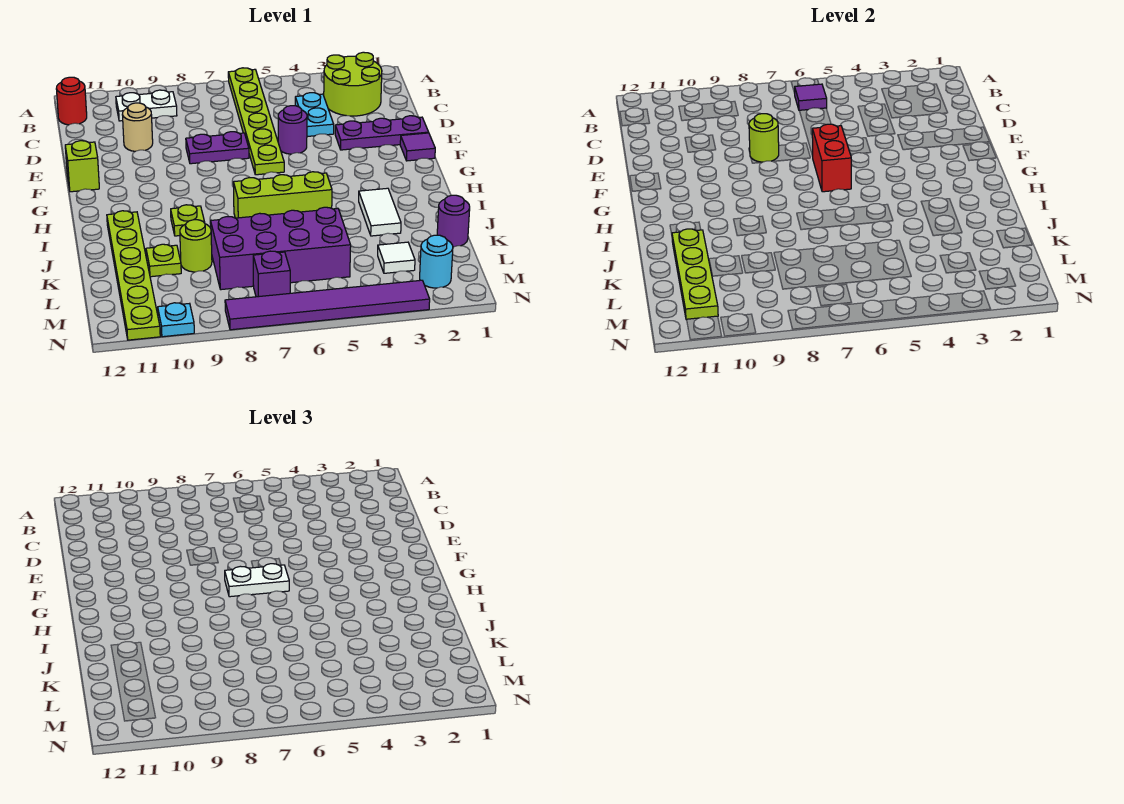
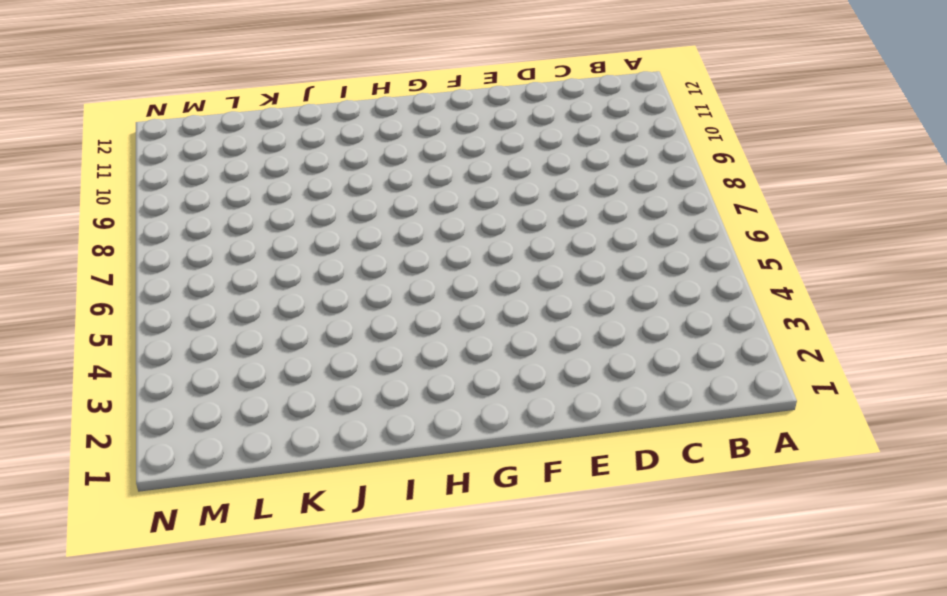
none -> lime plate A6:F6 level 1
none -> lime round brick B2:C3 level 1
none -> white plate B9:B10 level 1

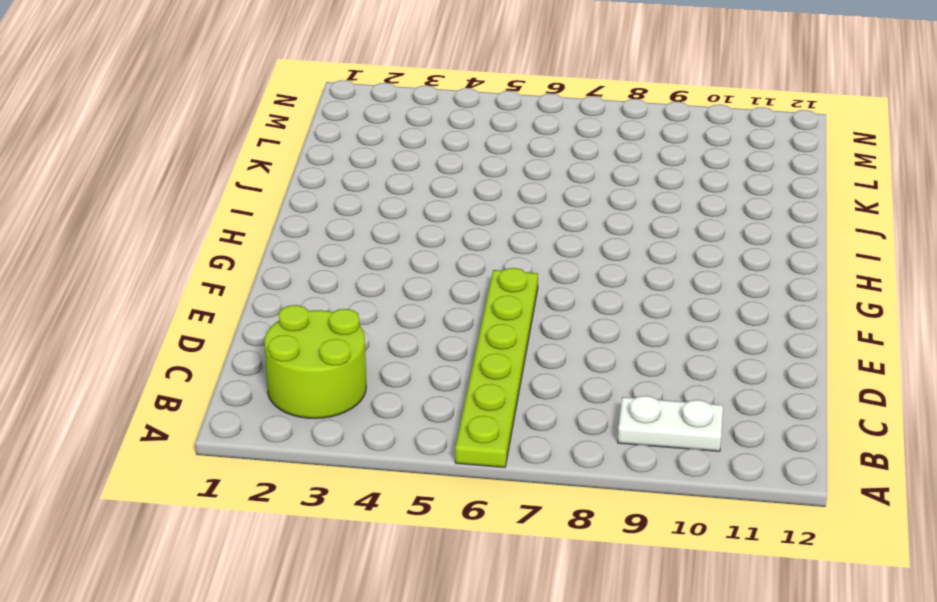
none -> red round brick B12 level 1
none -> cyan plate C4:D4 level 1
none -> tan round brick D10 level 1

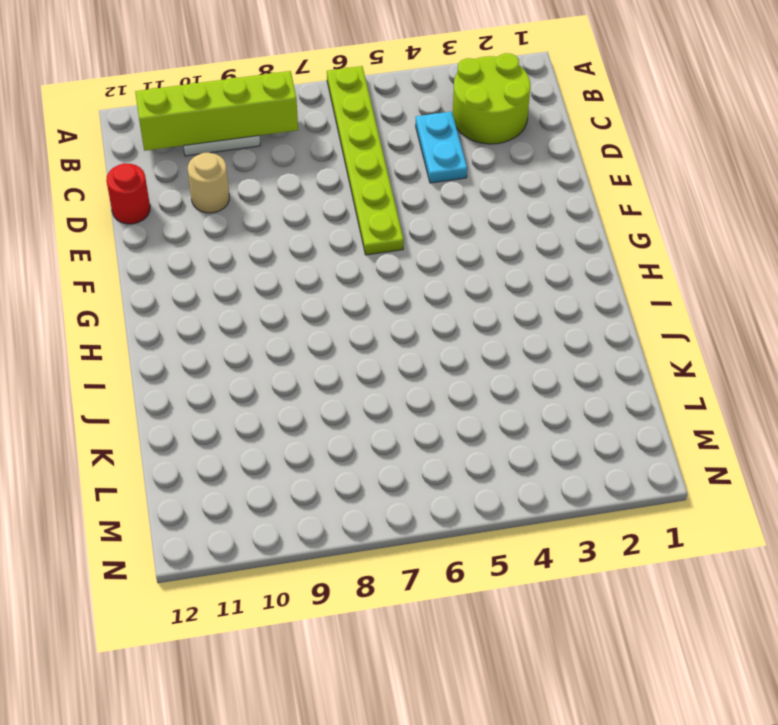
lime brick B8:B11 level 2 -> none
red round brick D12 level 1 -> red round brick B12 level 1
none -> purple plate E1:E3 level 1
none -> purple round brick E5 level 1
none -> purple plate E7:E8 level 1

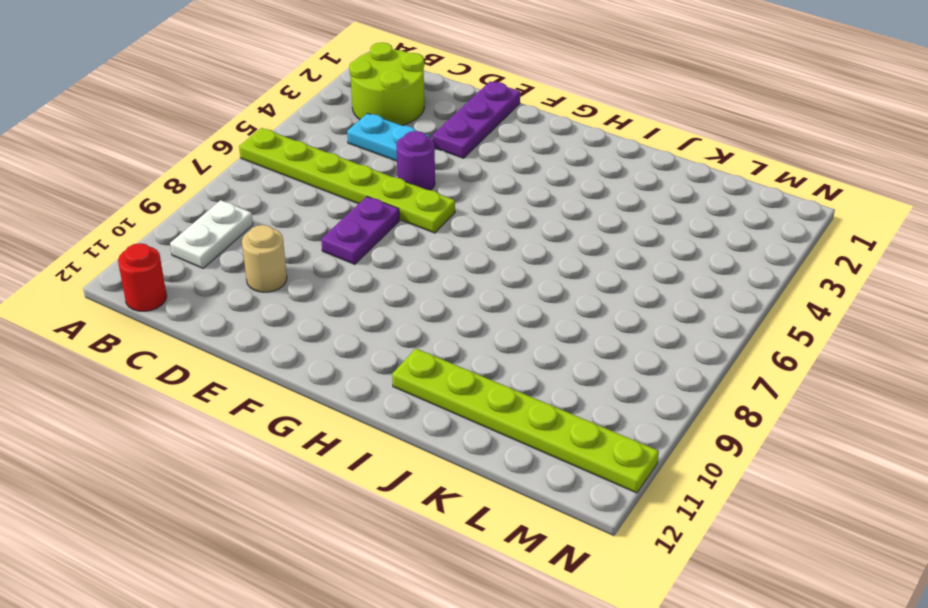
none -> purple tile F1 level 1
none -> lime brick F12 level 1
none -> white tile I3:J3 level 1

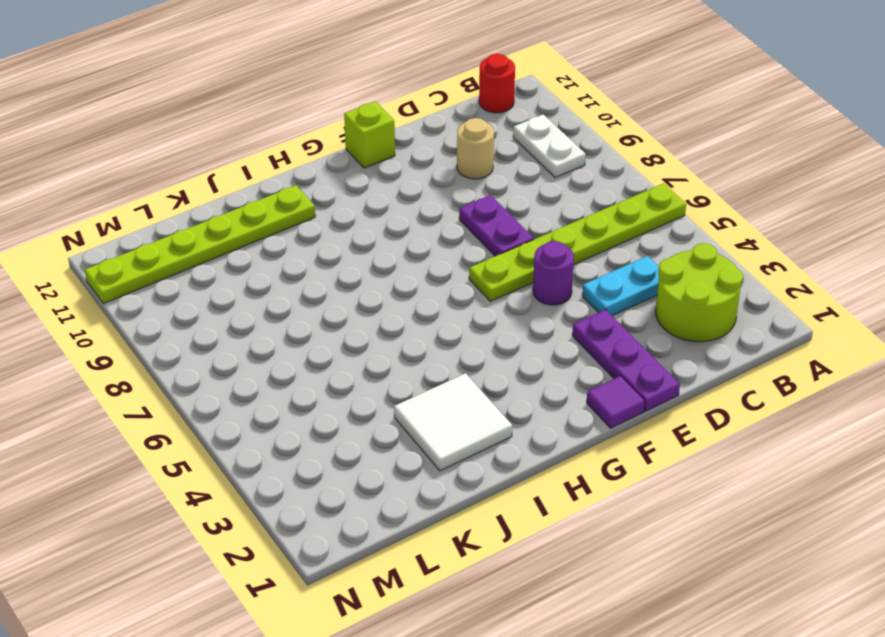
white tile I2:J3 level 1 -> white tile I3:J3 level 1
none -> lime brick I5:I7 level 1
none -> lime plate I9 level 1
none -> purple round brick K1 level 1

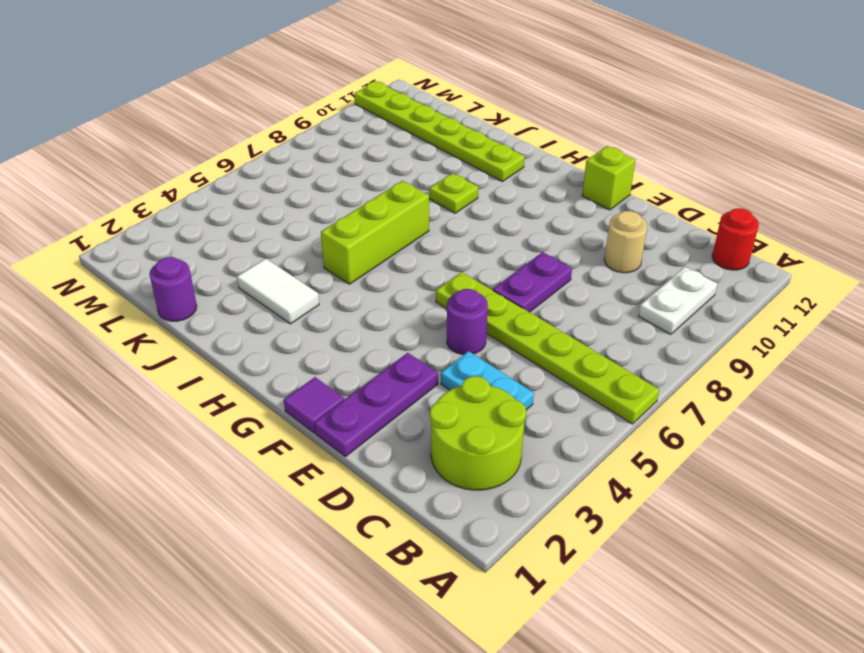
none -> purple brick K5:L8 level 1
none -> lime round brick K9 level 1
none -> lime plate K10 level 1

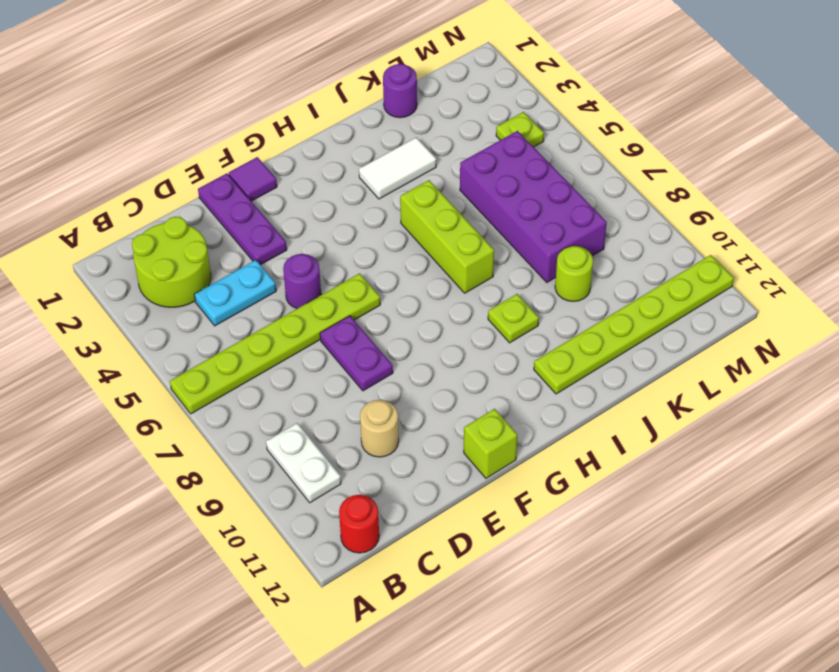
lime plate M4 level 1 -> lime plate K10 level 1
none -> white tile L3 level 1
none -> cyan round brick M2 level 1
none -> purple brick M7 level 1

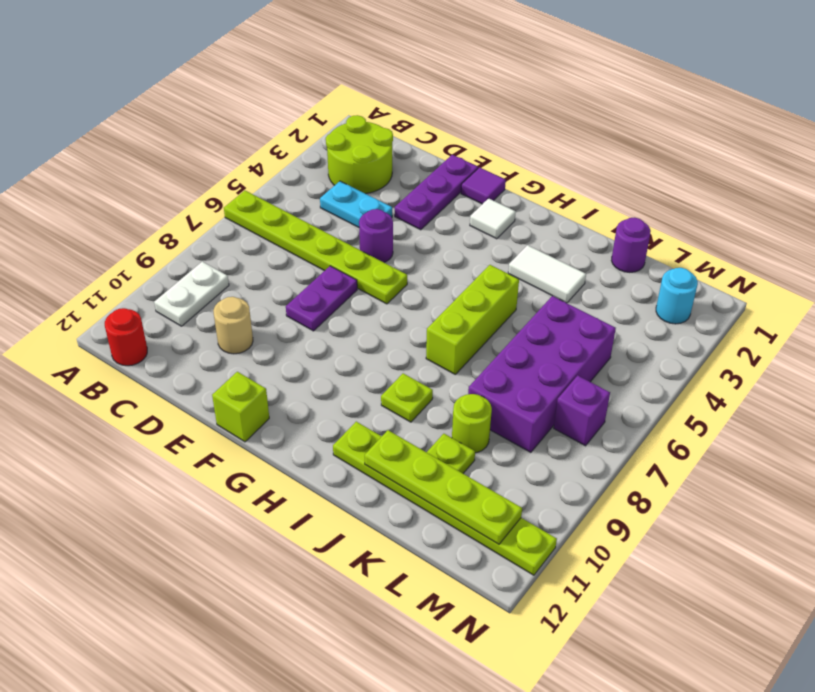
white tile G2 level 1 -> white tile L3 level 1
none -> purple tile N3:N8 level 1
none -> cyan plate N10 level 1
none -> purple tile B6 level 2

